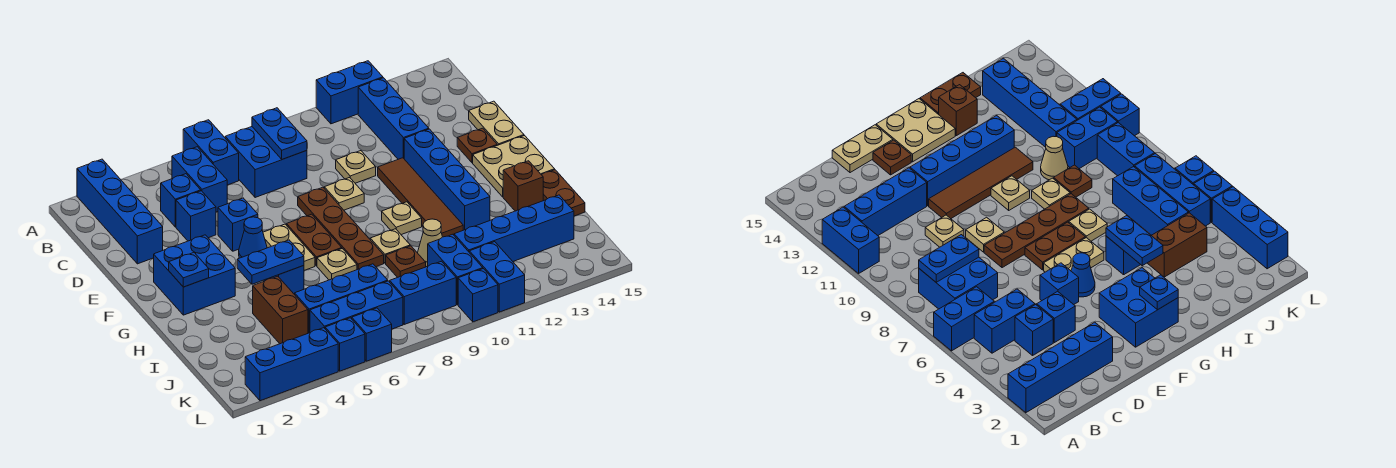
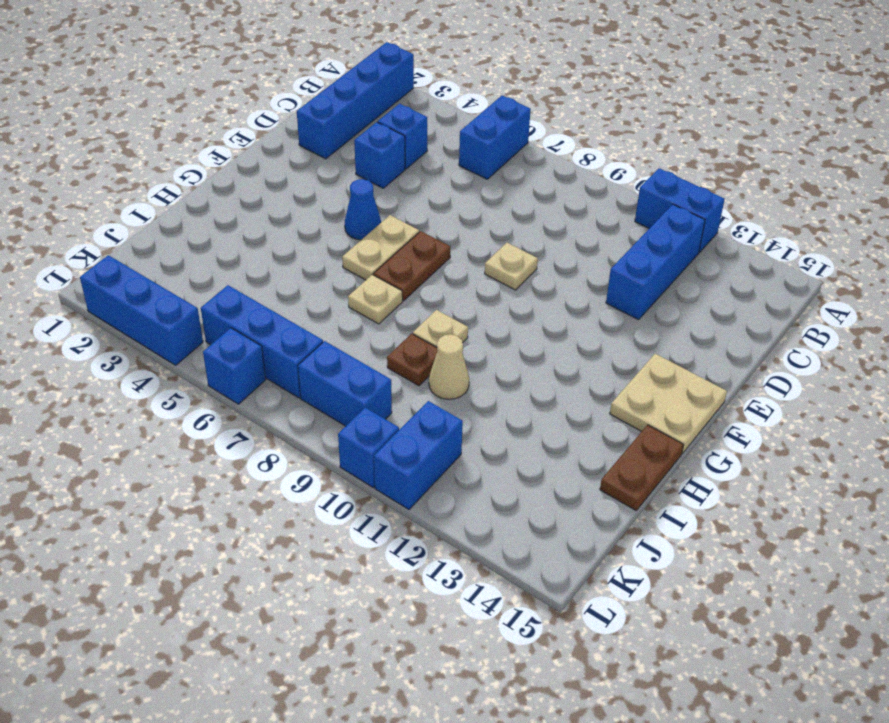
none -> blue brick B5:C5 level 1
none -> blue brick B7:C8 level 1
none -> tan plate D10 level 1
none -> tan plate D15:E15 level 1

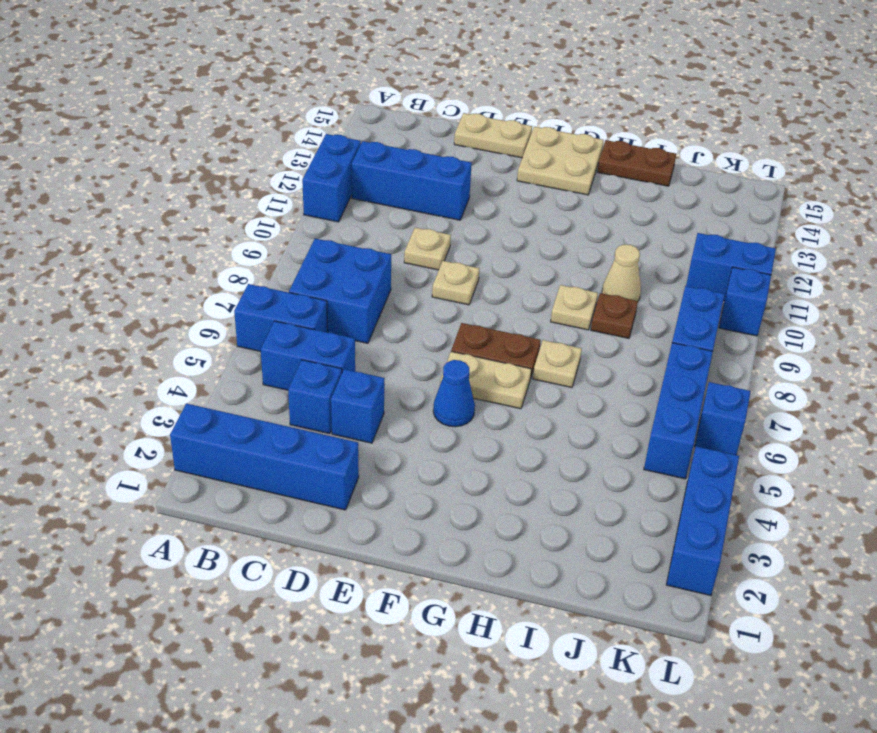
none -> blue brick E5 level 1
none -> brown plate E8:H8 level 1
none -> brown tile E11:H11 level 1
none -> blue brick E12:H12 level 1

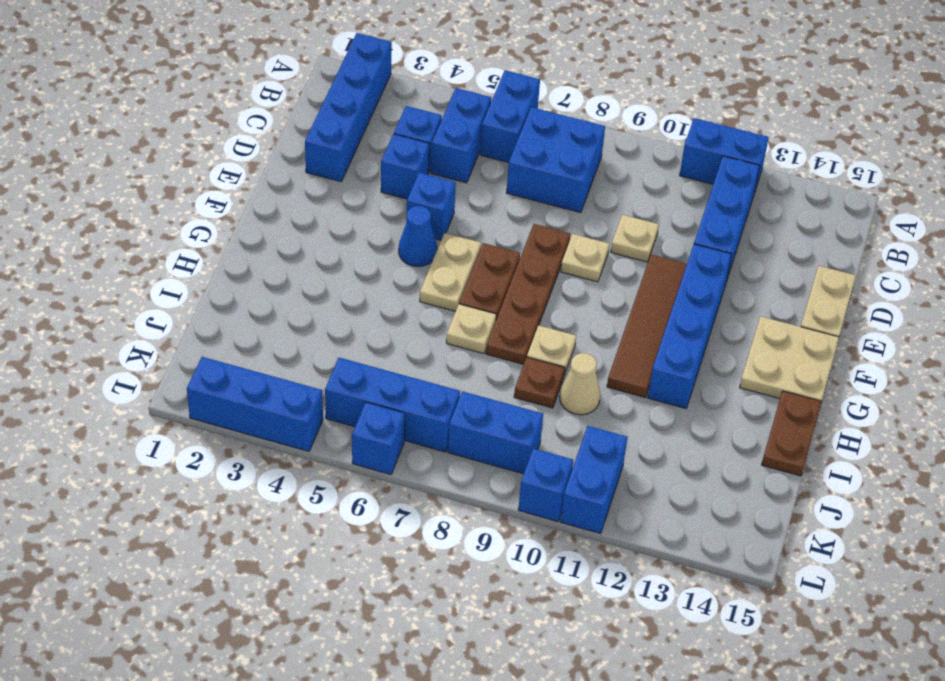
none -> brown plate E14 level 1
none -> blue brick F2:G3 level 1
none -> tan plate G10 level 1
none -> blue brick H5 level 1

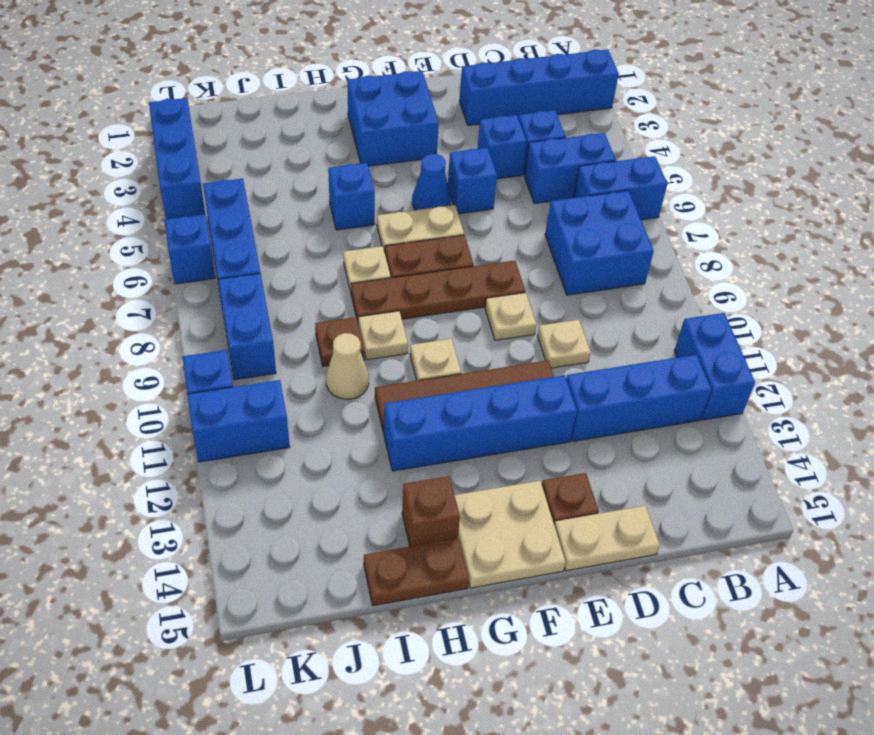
none -> brown brick I4:J4 level 1
none -> blue brick J5:J7 level 1
none -> blue brick J10:K10 level 1
none -> blue brick J11:J14 level 1

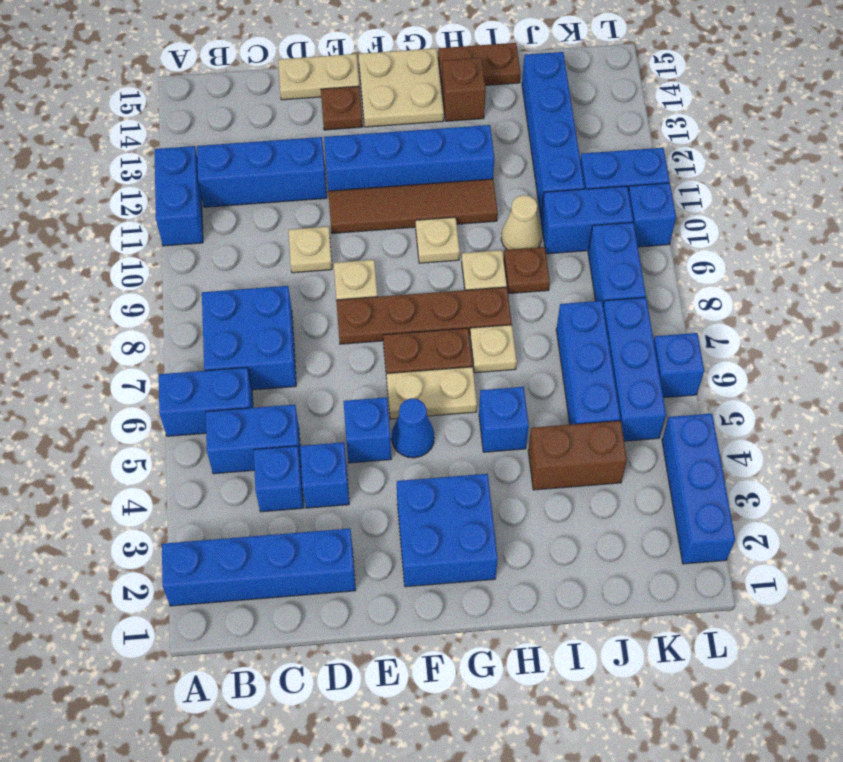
none -> blue brick L5 level 1
none -> blue plate B8:C8 level 2
none -> blue plate G2 level 2
none -> blue plate H4:H5 level 2

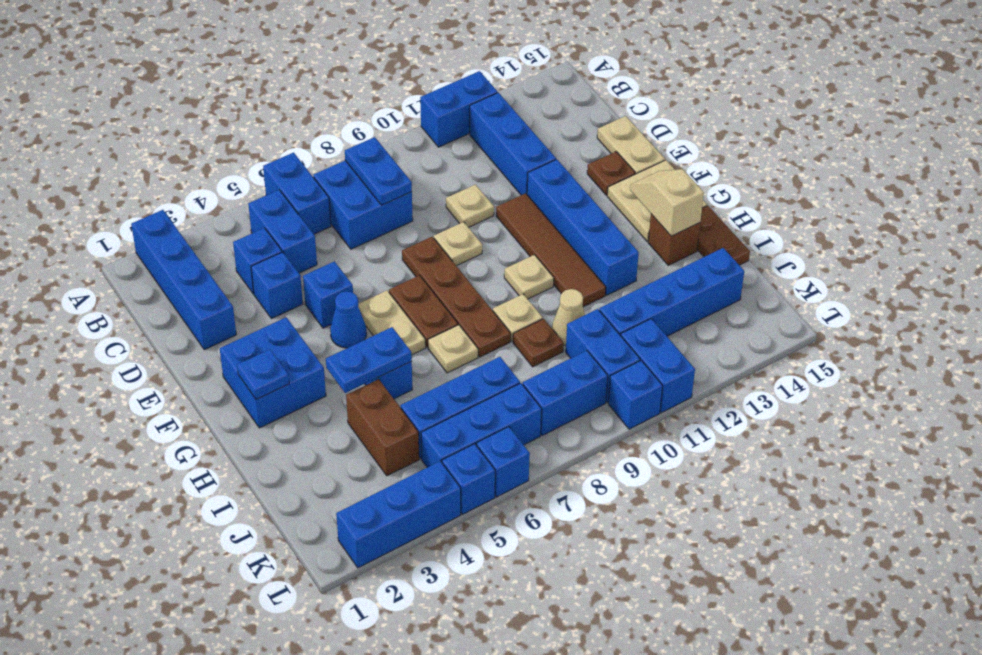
tan slope G14:H14 level 2 top H -> none

